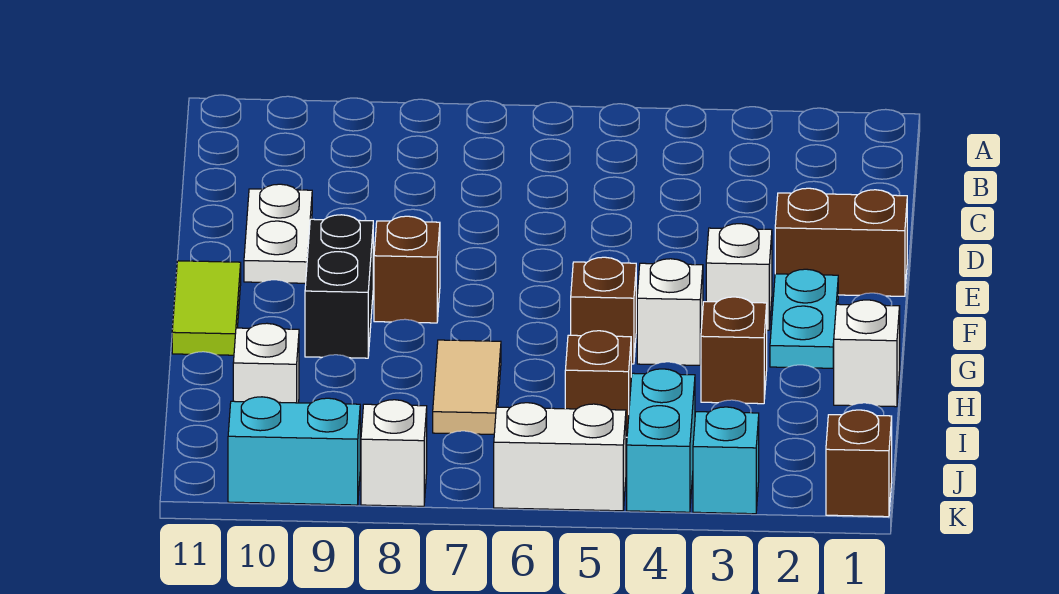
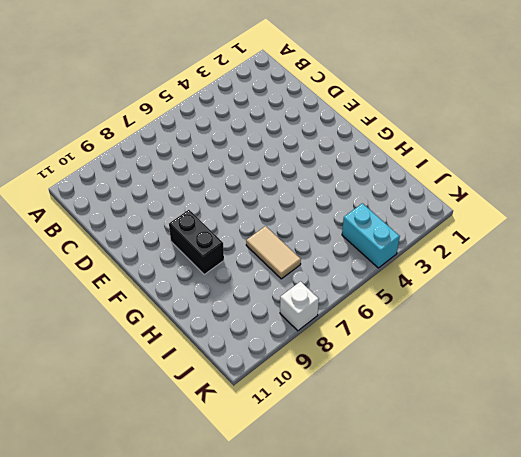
none -> white plate D10:E10 level 1
none -> brown brick E1:E2 level 1
none -> cyan plate F2:G2 level 1

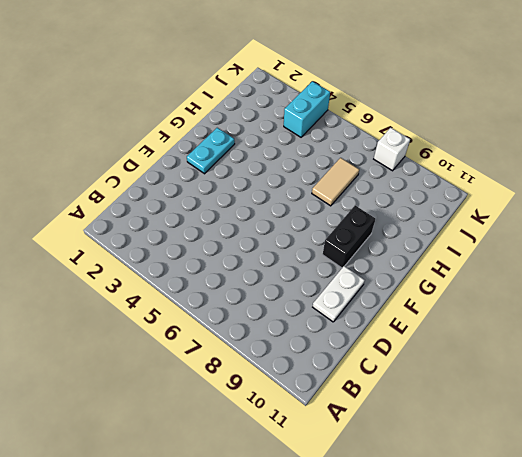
none -> brown brick E1:E2 level 1
none -> white brick F3 level 1
none -> brown brick F8 level 1

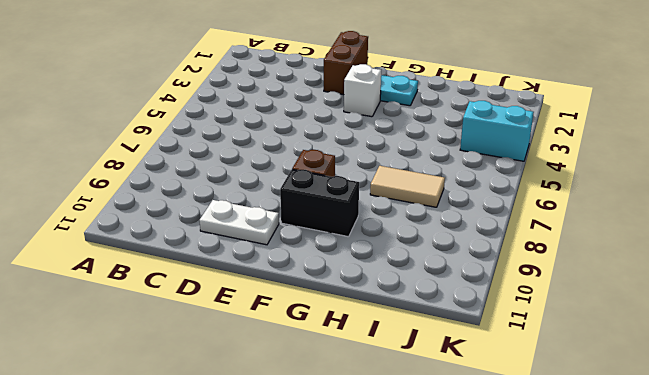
none -> lime tile F11:G11 level 1
none -> white brick G4 level 1
none -> brown brick G5 level 1

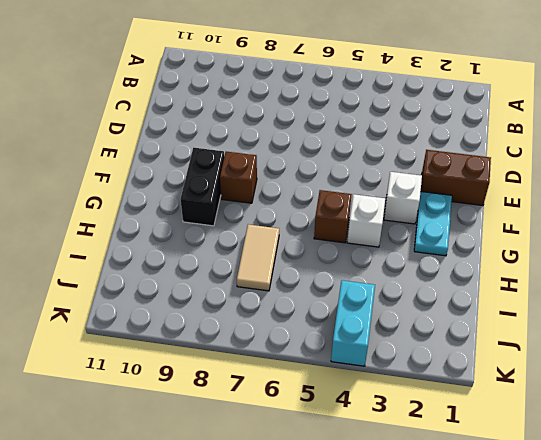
none -> white plate D10:E10 level 1
none -> lime tile F11:G11 level 1
none -> white brick H1 level 1

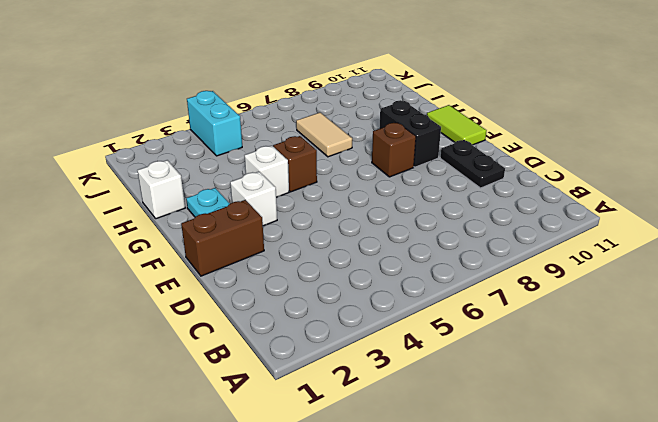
black plate D10:E10 level 1 -> white plate D10:E10 level 1
none -> brown brick H3 level 1
none -> brown brick I5 level 1
none -> white brick I10 level 1

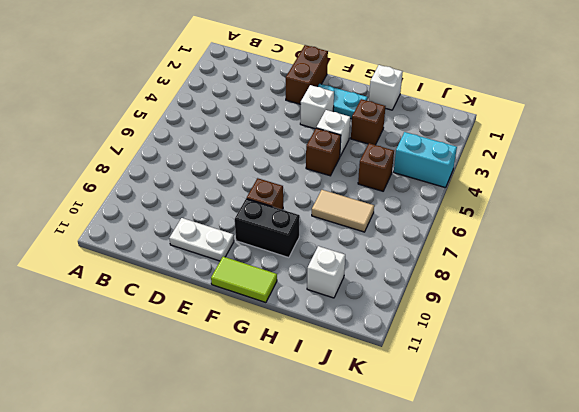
none -> brown brick K1 level 1
none -> cyan brick K3 level 1
none -> white brick K5:K6 level 1

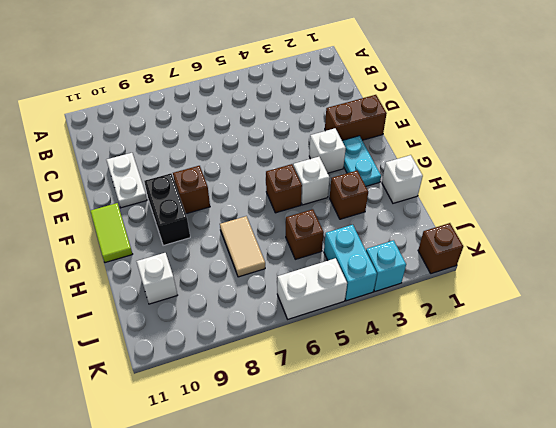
none -> white brick K8 level 1
none -> cyan brick K9:K10 level 1

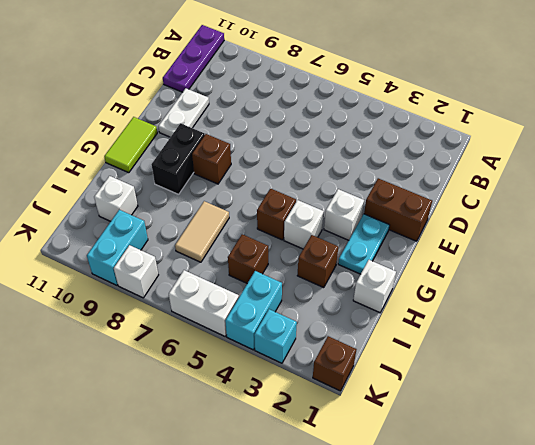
purple plate A11:C11 level 1 -> none
cyan brick J9:K9 level 1 -> cyan brick K9:K10 level 1

